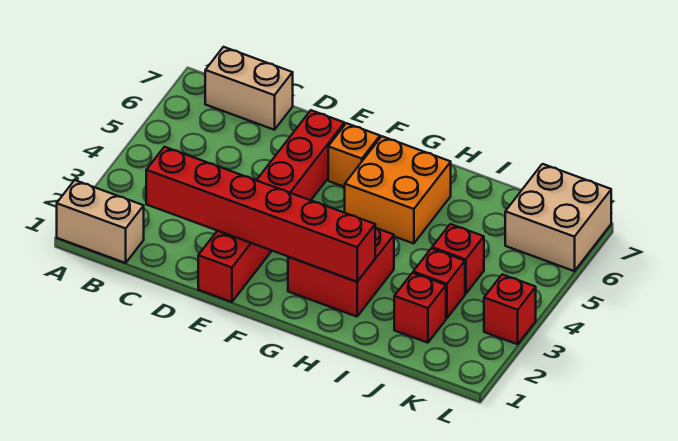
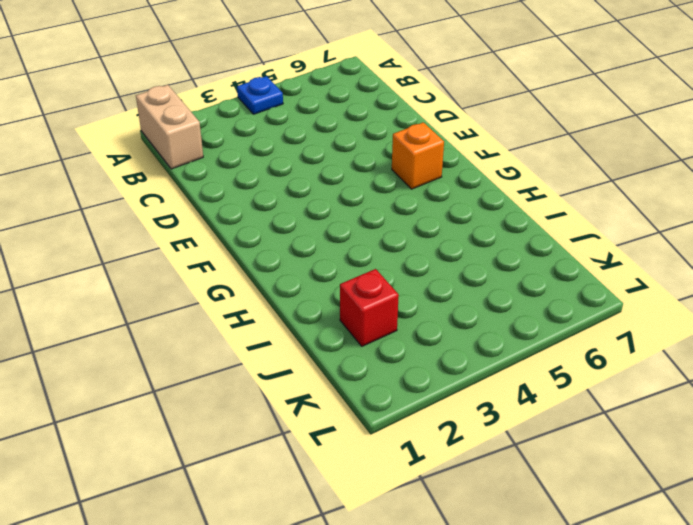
blue plate A4 level 1 -> none
none -> tan brick B7:C7 level 1
none -> red brick E1:E6 level 1
none -> red brick G2:H3 level 1

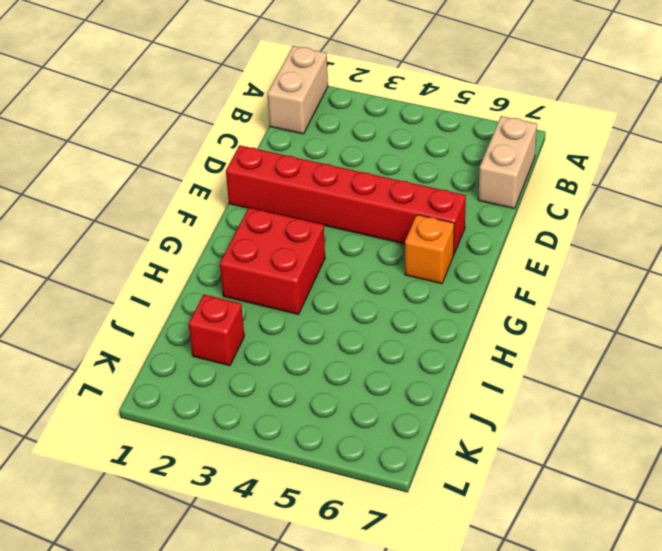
none -> orange brick G5:H6 level 1
none -> red brick J3 level 1
none -> red brick J4 level 1

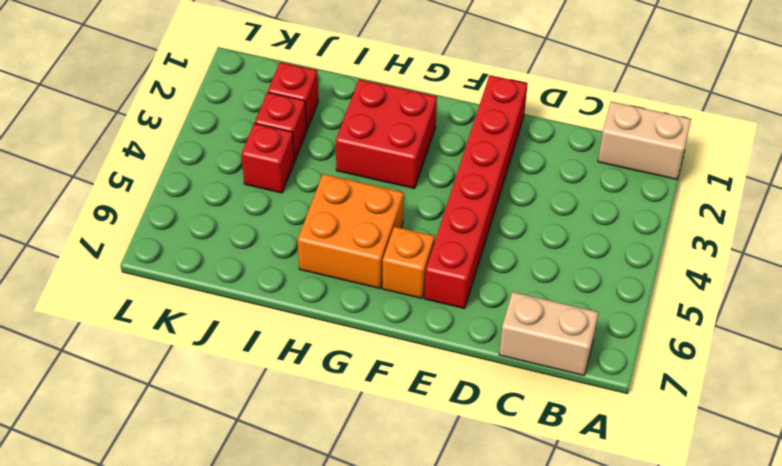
none -> tan brick K6:L7 level 1
none -> red brick L3 level 1
none -> red brick C2:H2 level 2

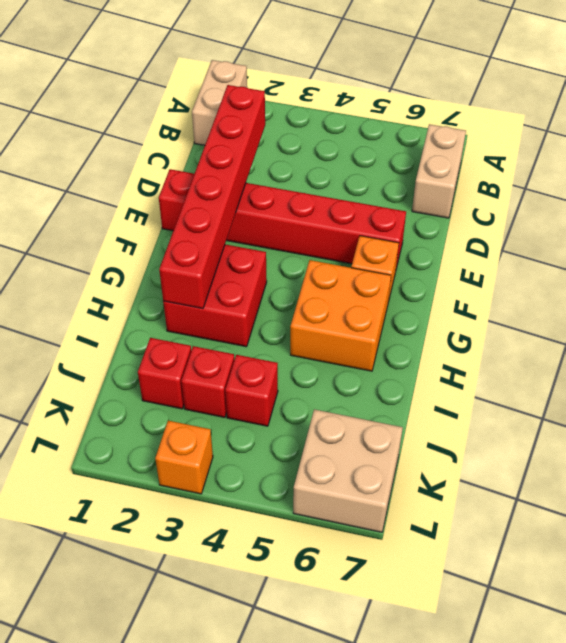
orange brick L3 level 1 -> red brick L3 level 1

